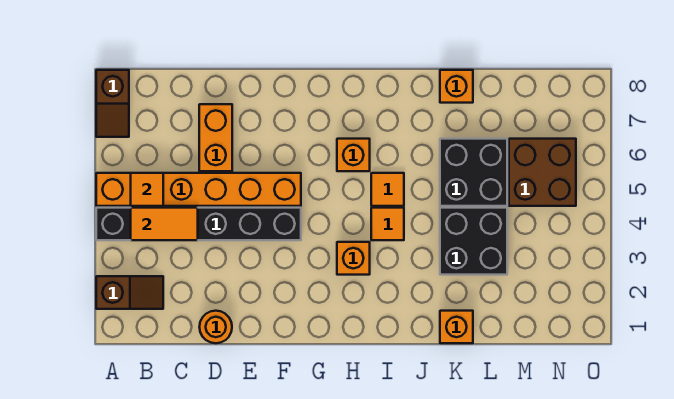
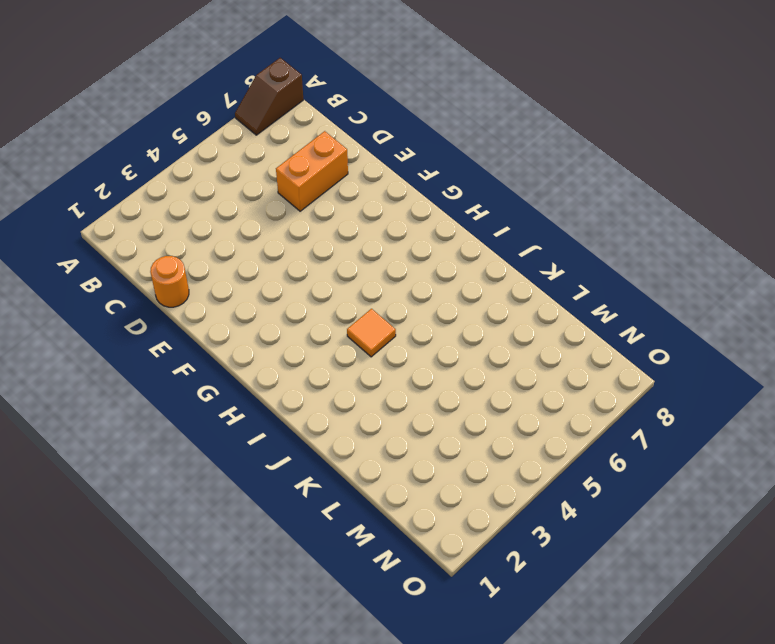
none -> brown slope A2:B2 level 1 top A
none -> black brick A4:F4 level 1
none -> orange brick A5:F5 level 1

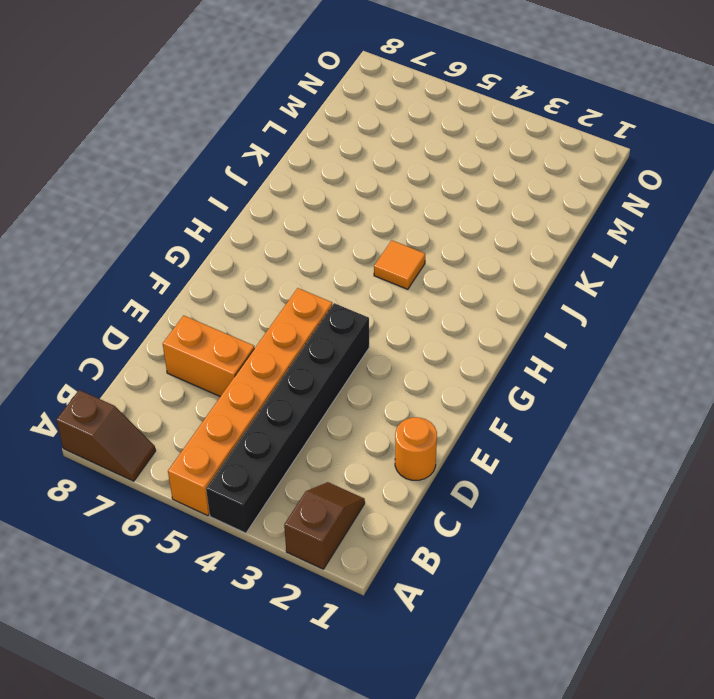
none -> orange brick H3 level 1
none -> orange brick H6 level 1
none -> orange tile I5 level 1

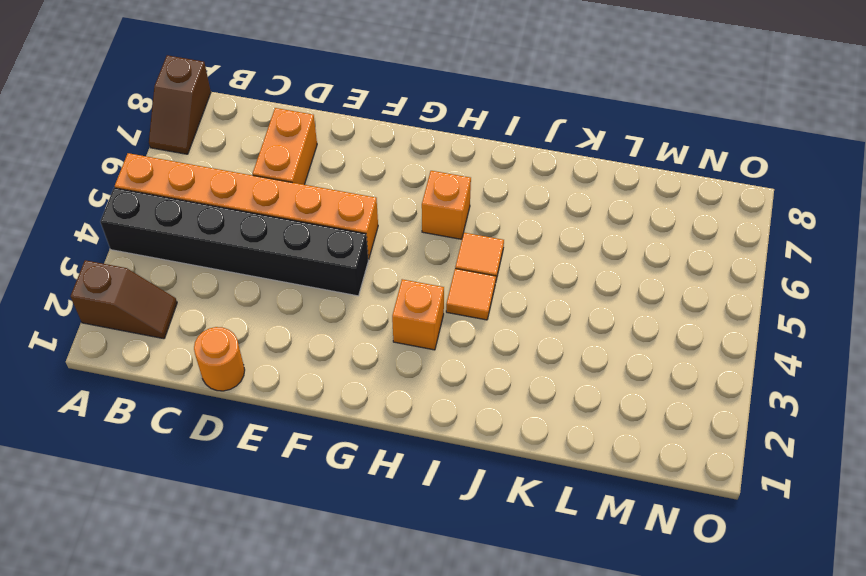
none -> orange brick K1 level 1
none -> black brick K3:L4 level 1
none -> black brick K5:L6 level 1

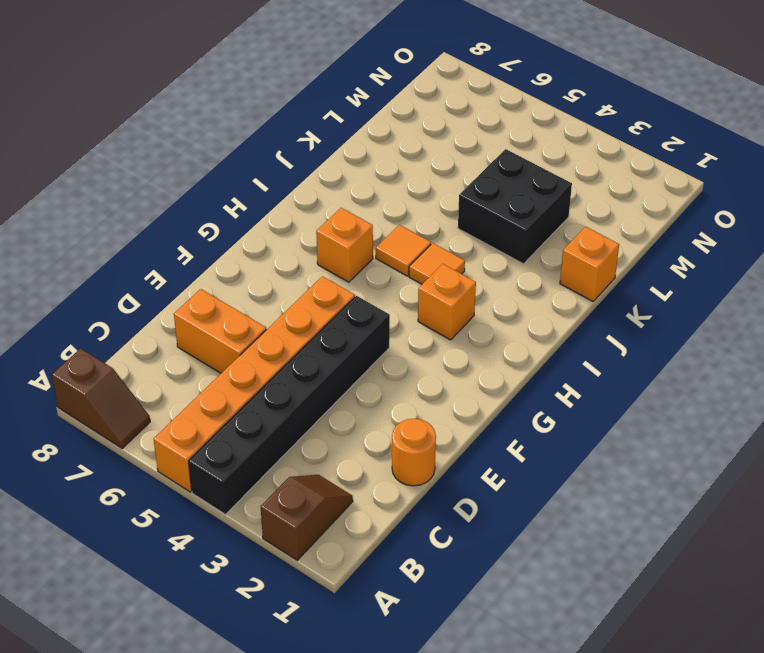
none -> black brick K5:L6 level 1
none -> orange brick K8 level 1
none -> brown brick M5:N6 level 1

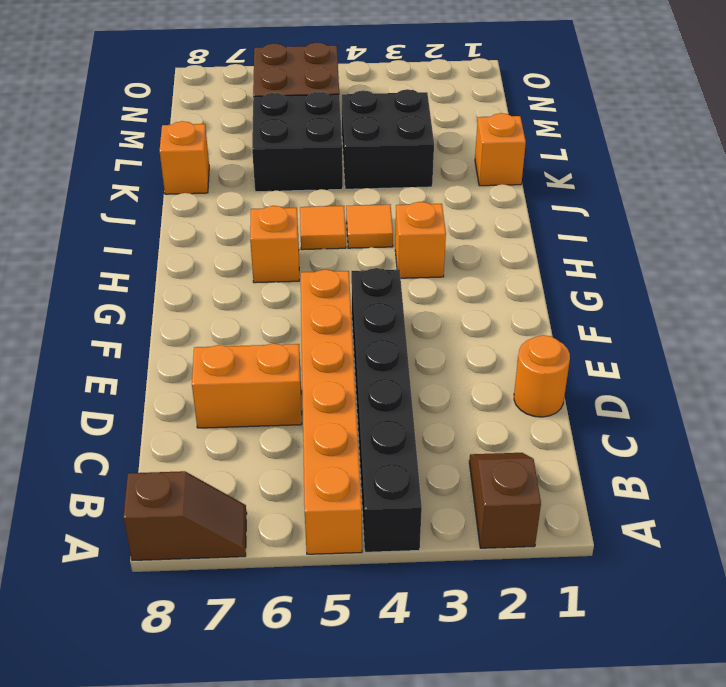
none -> orange tile B4:C4 level 2
none -> orange tile B5 level 2

